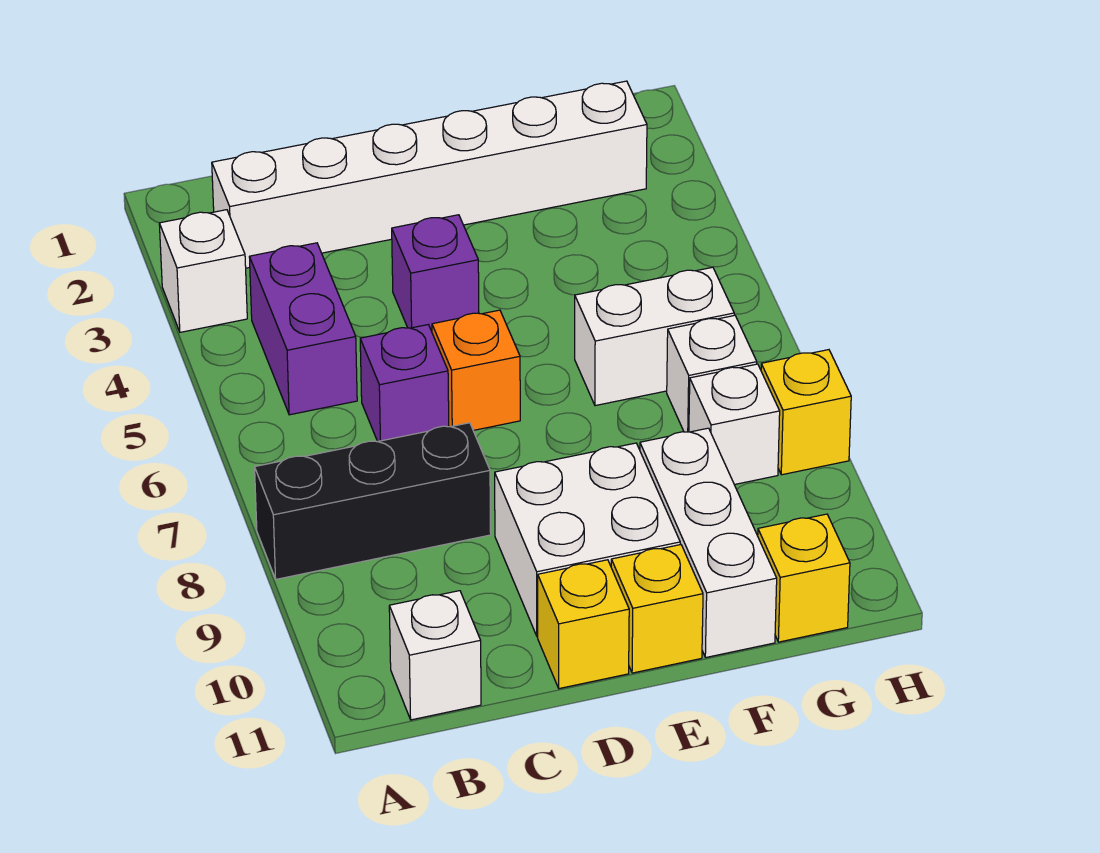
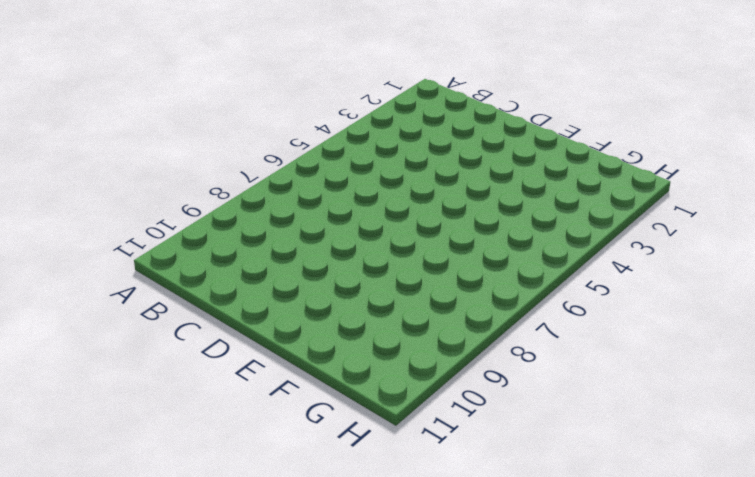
none -> white brick A3 level 1
none -> black brick A8:C8 level 1
none -> white brick B2:G2 level 1

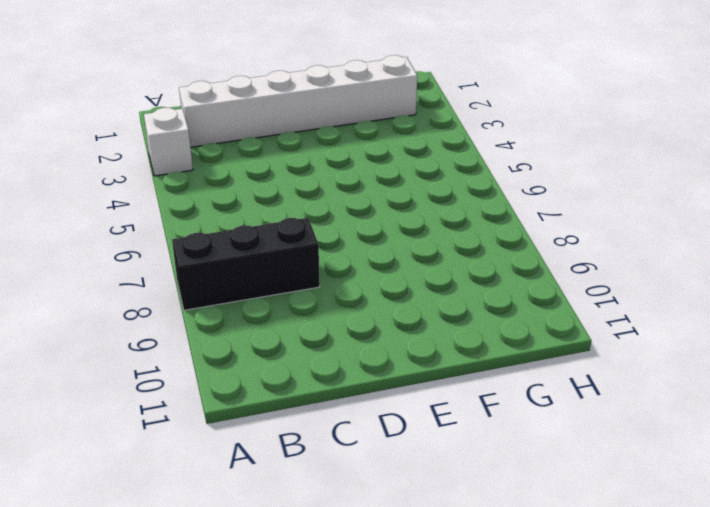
none -> purple brick B4:B5 level 1
none -> white brick B11 level 1
none -> purple brick C6 level 1

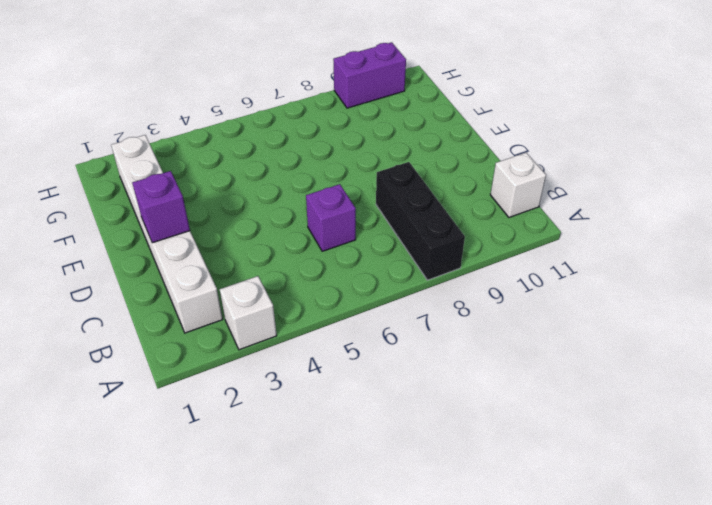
purple brick D2 level 2 -> purple brick D4 level 1
purple brick H9:H10 level 1 -> purple brick B4:B5 level 1
none -> orange brick D6 level 1
none -> white brick D9:E10 level 1
none -> yellow brick D11 level 1

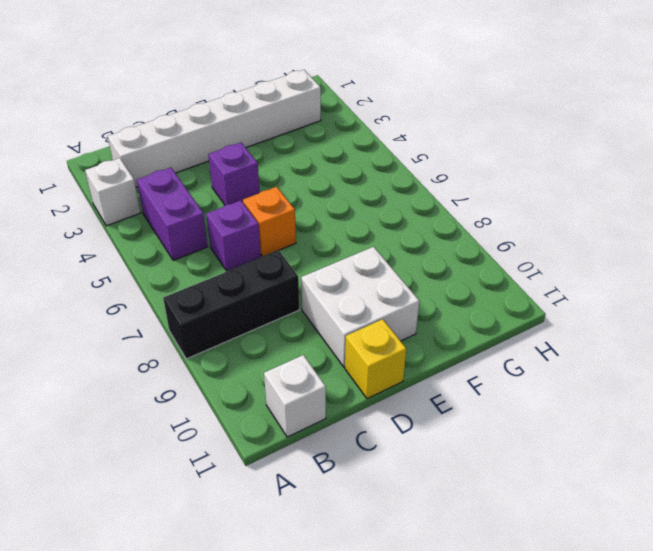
none -> yellow brick E11 level 1
none -> white brick F6:G6 level 1
none -> white brick F9:F11 level 1

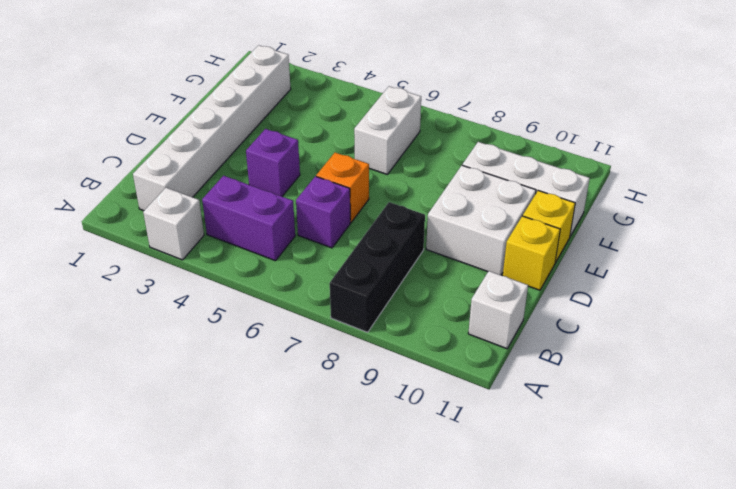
none -> white brick G7 level 1
none -> white brick G8 level 1
none -> yellow brick G11 level 1

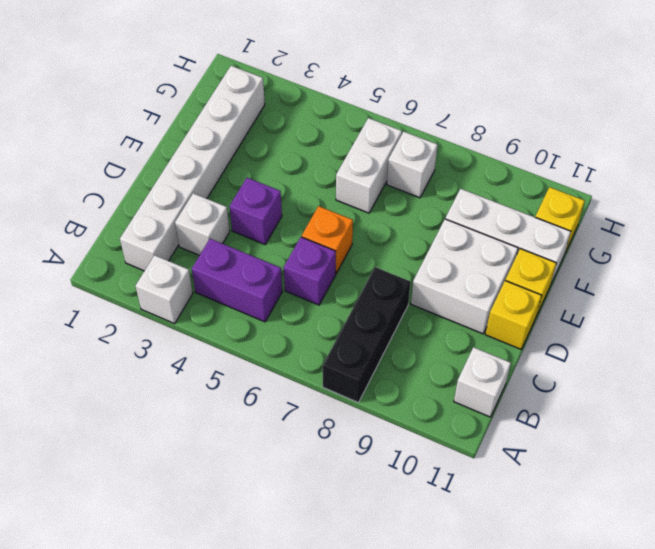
white brick C3 level 1 -> white brick G8 level 1
none -> yellow brick H8 level 1

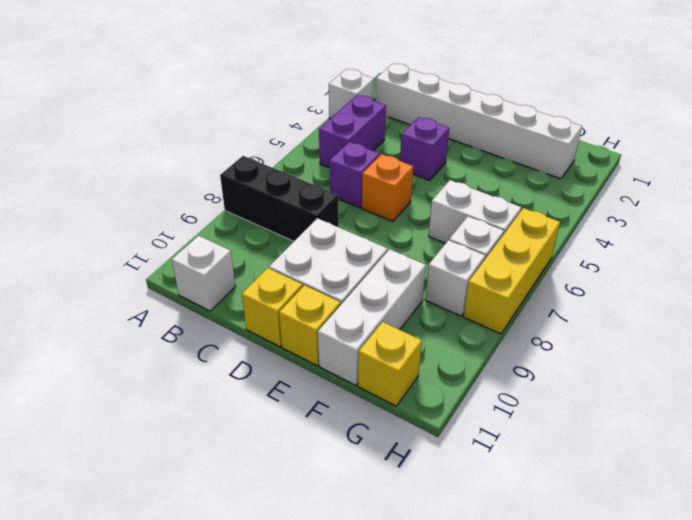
yellow brick H6:H8 level 1 -> yellow brick H8 level 1

